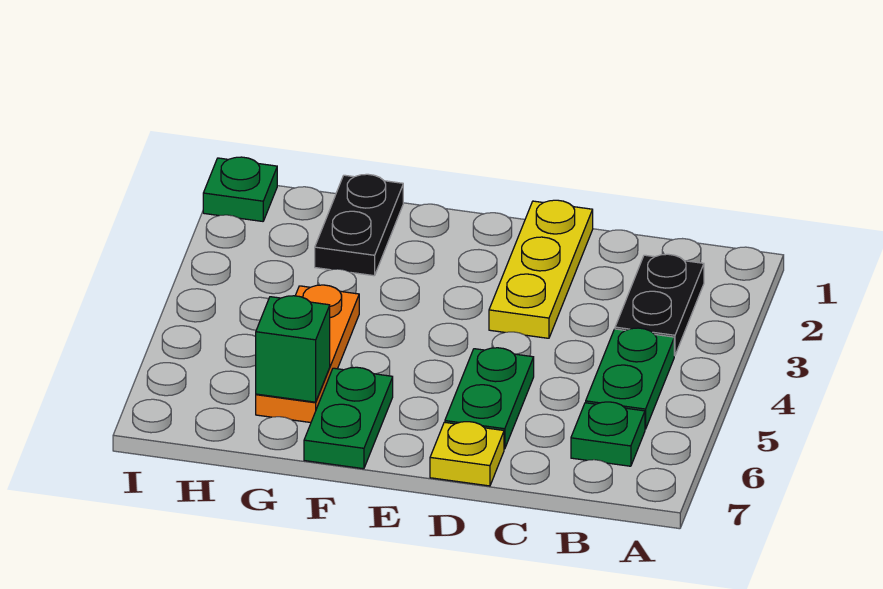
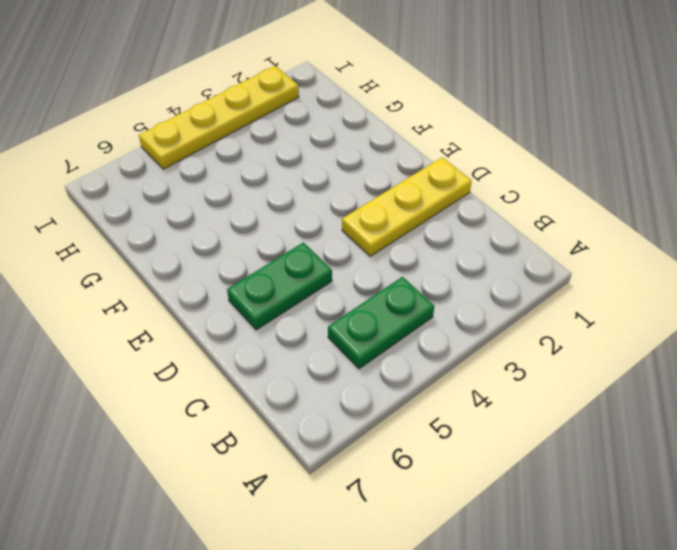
yellow plate I2:I5 level 1 -> none
none -> black plate B2:B3 level 1
none -> green plate B6 level 1

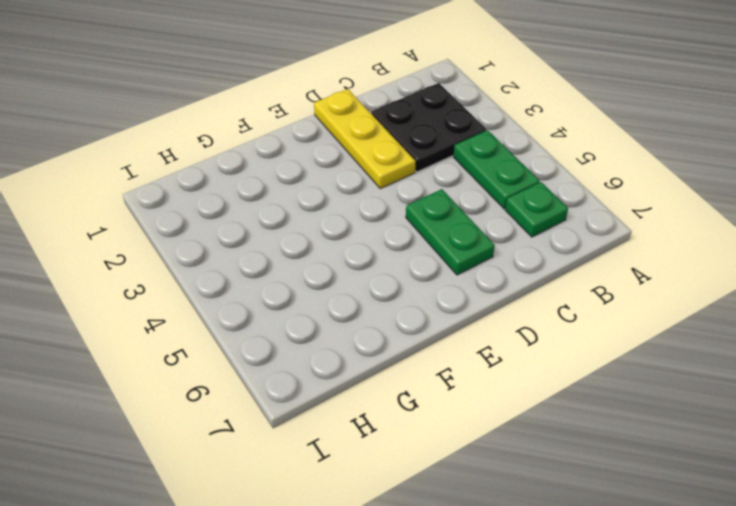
black plate B2:C3 level 1 -> black plate B2:B3 level 1
none -> yellow plate D7 level 1
none -> green plate F6:F7 level 1

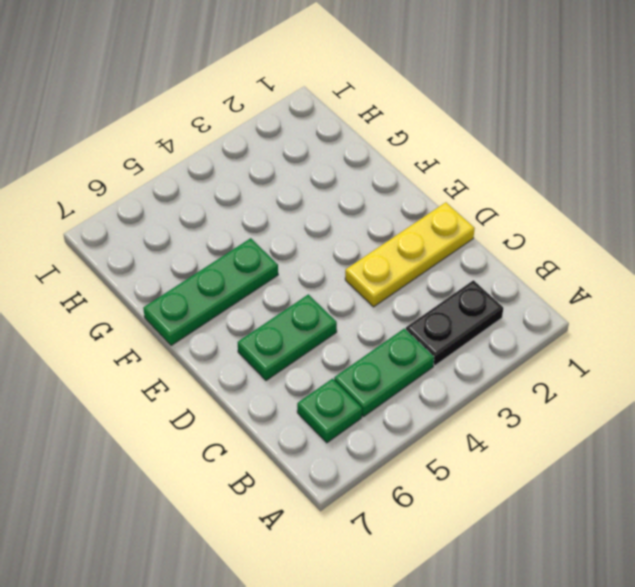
green plate F5:F7 level 1 -> green plate F6:F7 level 1
none -> yellow plate D7 level 1
none -> black plate G1:G2 level 1

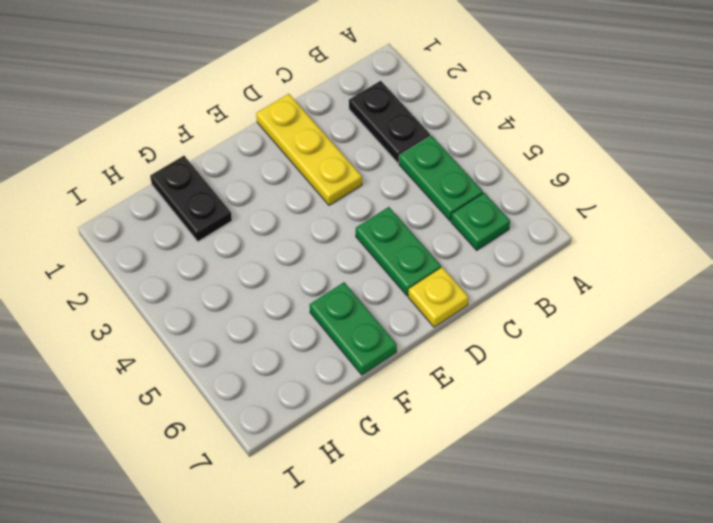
none -> orange plate G4:G6 level 1
none -> green plate I1 level 1

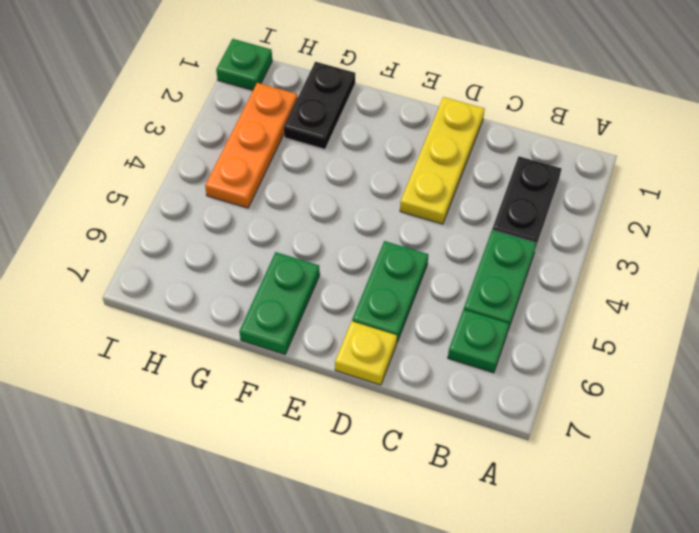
orange plate H2:H4 level 1 -> orange plate G4:G6 level 1
none -> green brick G6 level 2

